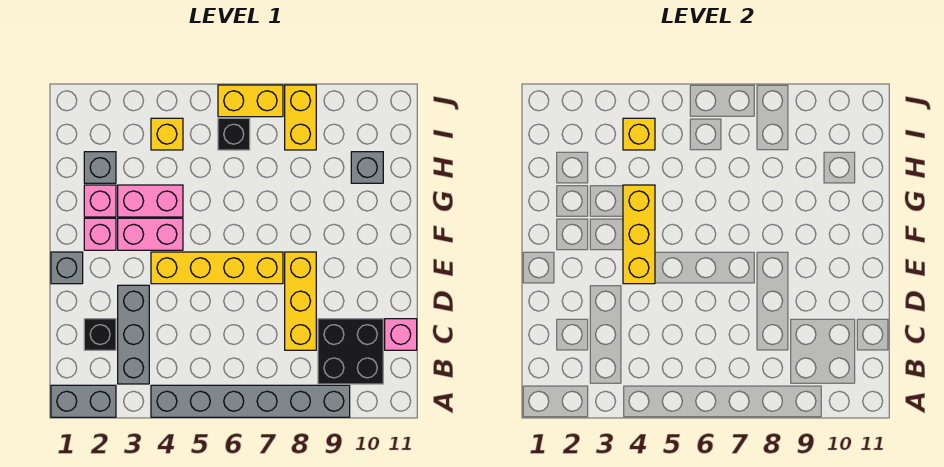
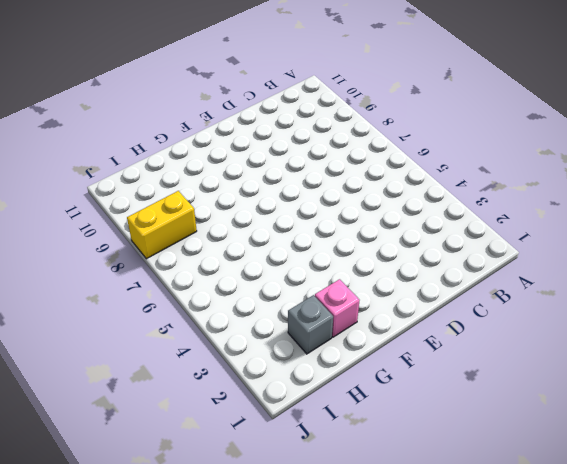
none -> grey brick A1:A2 level 1
none -> grey brick A4:A9 level 1
none -> grey brick B3:D3 level 1

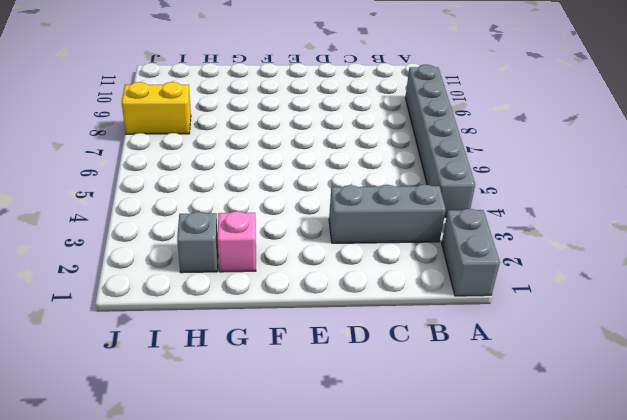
none -> black brick B9:C10 level 1
none -> black brick C2 level 1
none -> yellow brick C8:E8 level 1

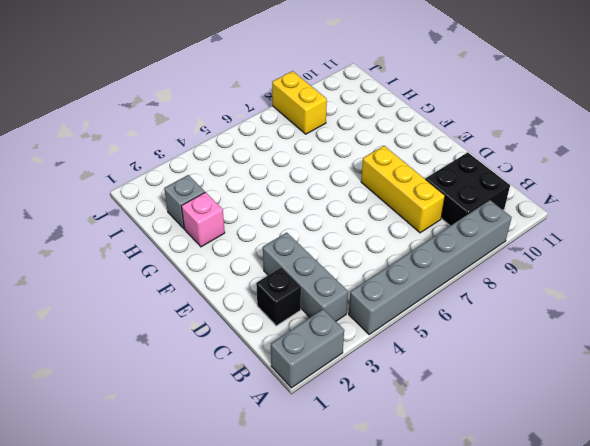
none -> pink brick C11 level 1
none -> grey brick E1 level 1
none -> yellow brick E4:E7 level 1

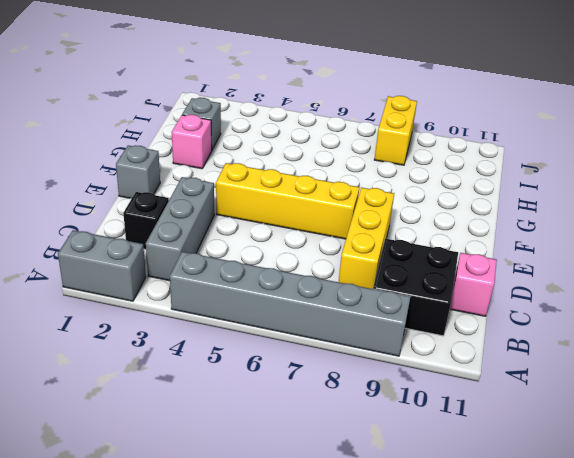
none -> pink brick F2 level 1
none -> pink brick F3:F4 level 1
none -> pink brick G3:G4 level 1

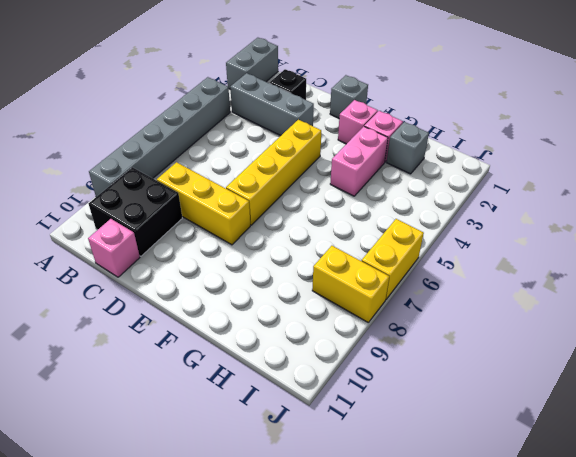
none -> pink brick F3:F4 level 1
none -> grey brick H10 level 1
none -> yellow brick I4 level 1

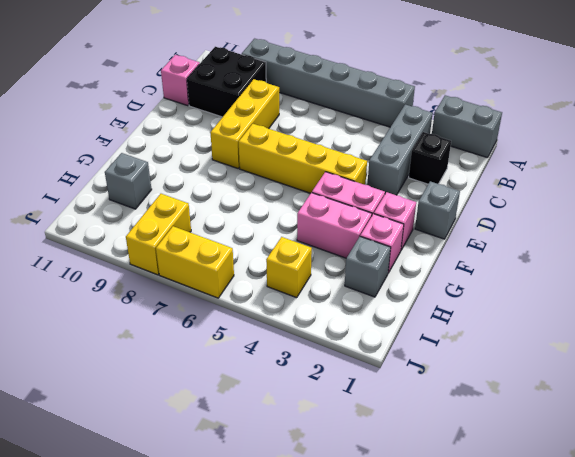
none -> black brick I6 level 1
none -> yellow brick E4:G4 level 2
none -> yellow brick I4 level 2

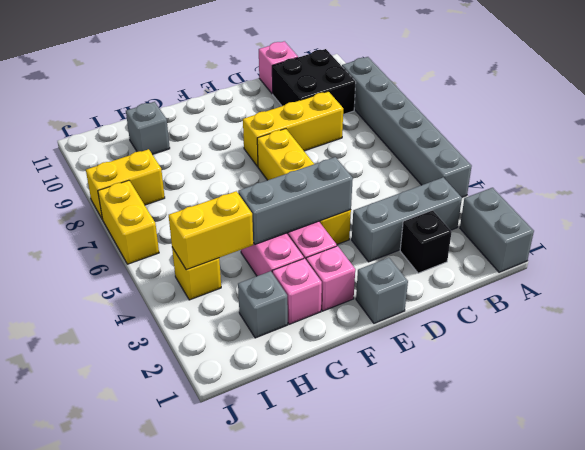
grey brick E4:G4 level 2 -> yellow brick E4:G4 level 2
yellow brick H4:I4 level 2 -> yellow brick I4 level 2
none -> black brick I6 level 1

